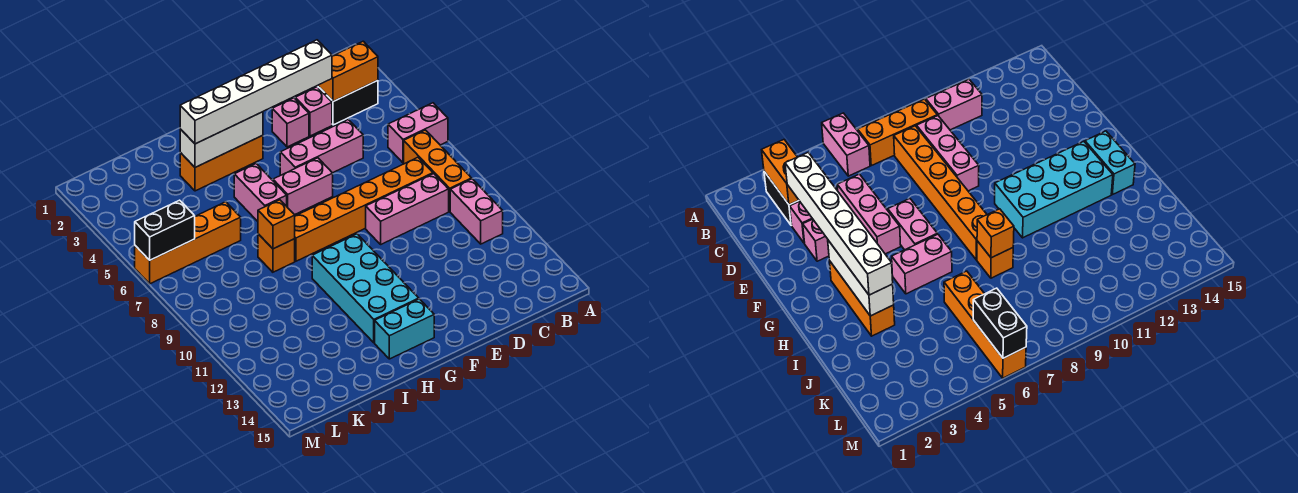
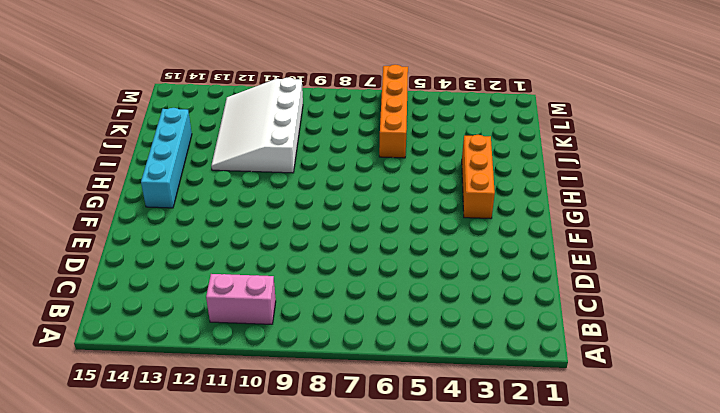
cyan brick G14:J14 level 1 -> cyan brick G14:H14 level 1
white slope I10:L12 level 1 top 10 -> none
none -> pink brick A6:B6 level 1
none -> black brick B3:C3 level 1
none -> orange brick B7:B9 level 1

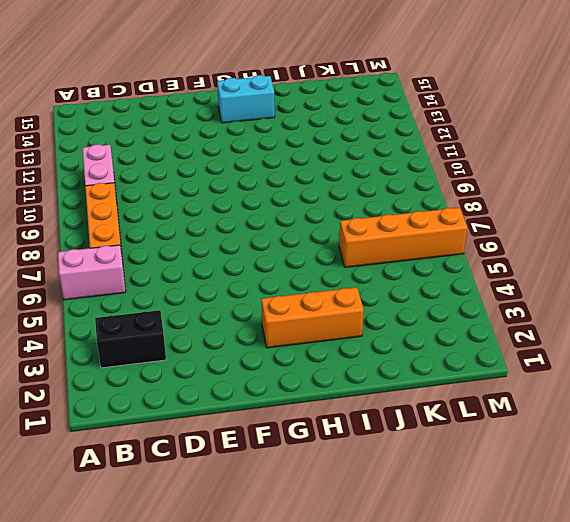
none -> orange brick C8:H8 level 1
none -> pink brick C9:E9 level 1
none -> pink brick D3 level 1

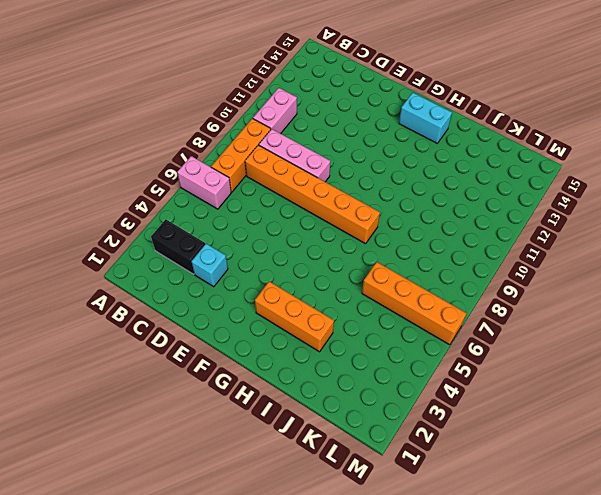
cyan brick D3 level 1 -> pink brick D3 level 1
none -> pink brick D5:F5 level 1
none -> pink brick E3 level 1
none -> pink brick F6:G6 level 1

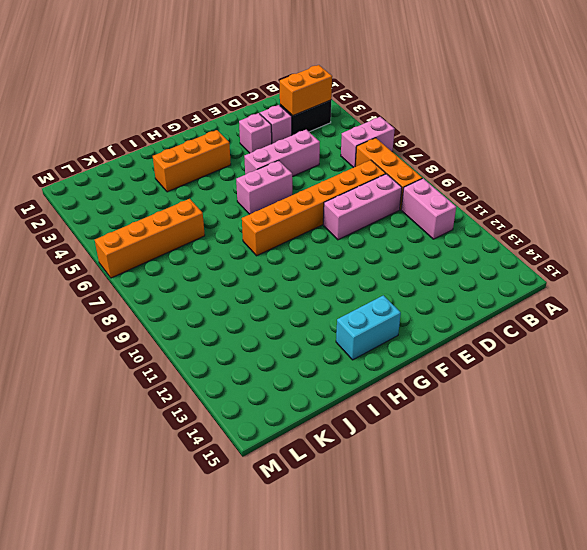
none -> cyan brick G10:H13 level 1
none -> pink brick H5:H6 level 1
none -> orange brick I8 level 1

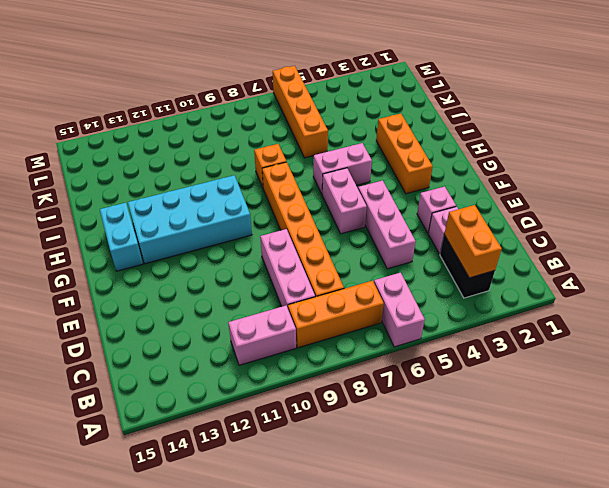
none -> white brick G3:I3 level 2
none -> orange brick I8 level 2
none -> black brick L6:M6 level 2

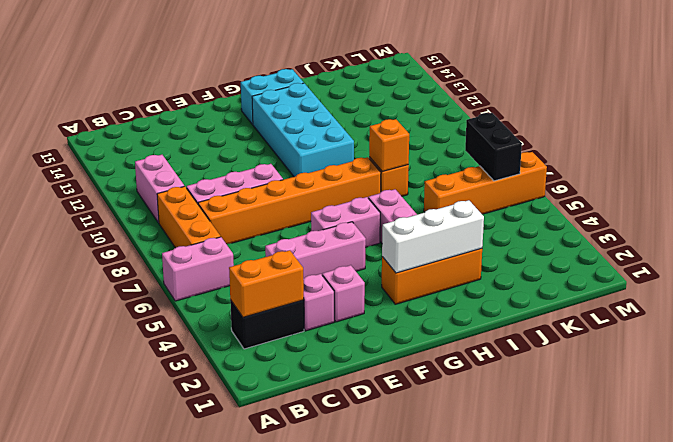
black brick L6:L7 level 2 -> black brick L6:M6 level 2
none -> white brick D3:I3 level 3

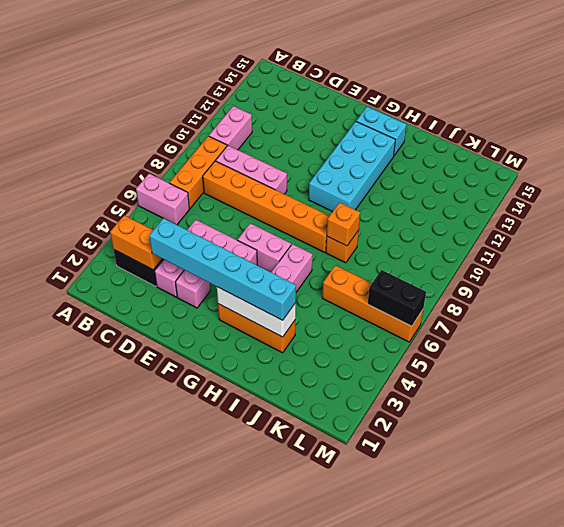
cyan brick D3:I3 level 3 -> white brick D3:I3 level 3

